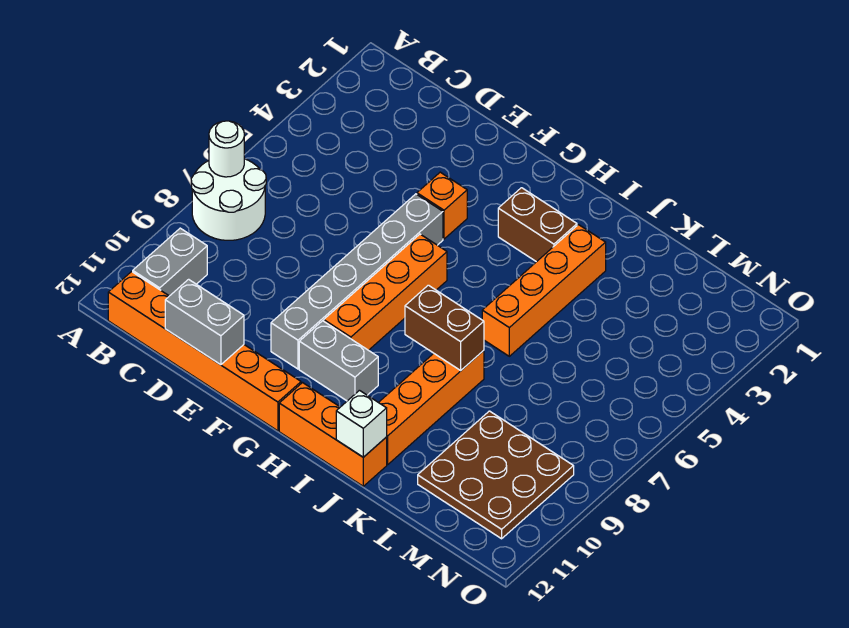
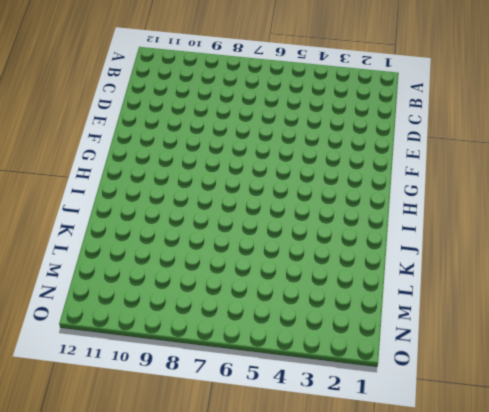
none -> white round brick A7:B8 level 1
none -> grey brick B10:B11 level 1
none -> orange brick B12:G12 level 1

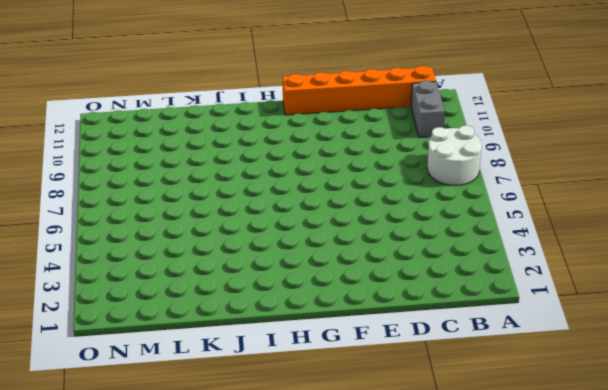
none -> orange brick F4 level 1
none -> grey brick F5:F10 level 1
none -> orange brick G6:G9 level 1

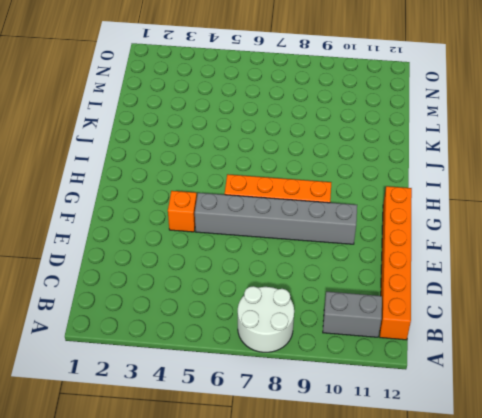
none -> grey brick G10:H10 level 1
none -> brown brick H3:I3 level 1
none -> orange brick H12:J12 level 1

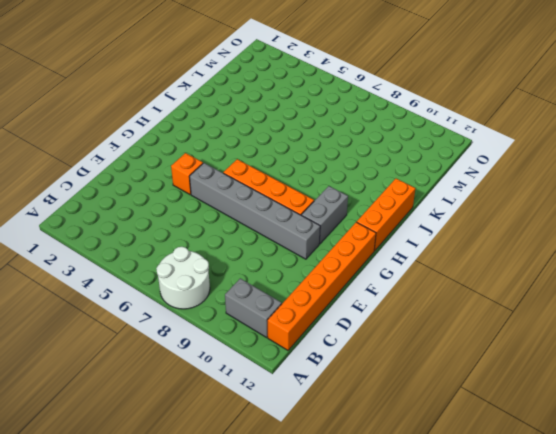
none -> brown brick H3:I3 level 1
none -> orange brick J3:J6 level 1
none -> orange brick J8:J11 level 1

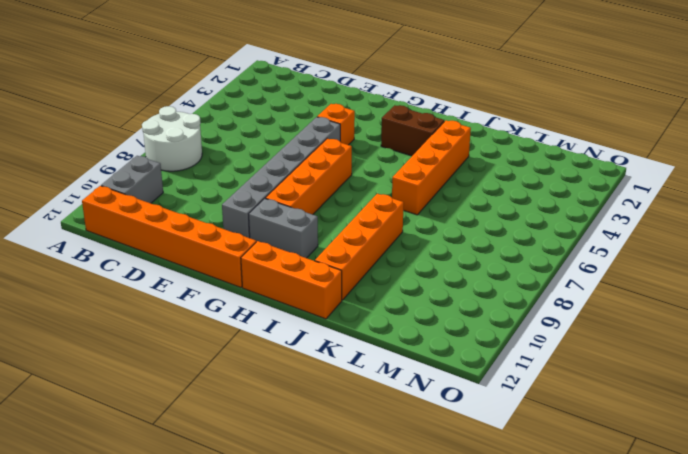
none -> brown plate L9:N11 level 1
none -> white round brick A7 level 2
none -> grey brick D12:E12 level 2

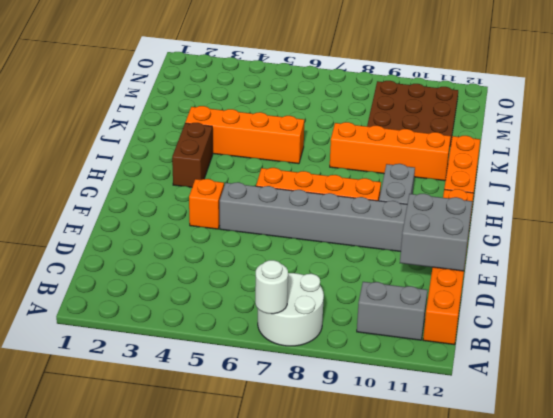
grey brick D11:E12 level 2 -> grey brick D12:E12 level 2
none -> brown brick I8:J8 level 2
none -> white brick J12 level 2

